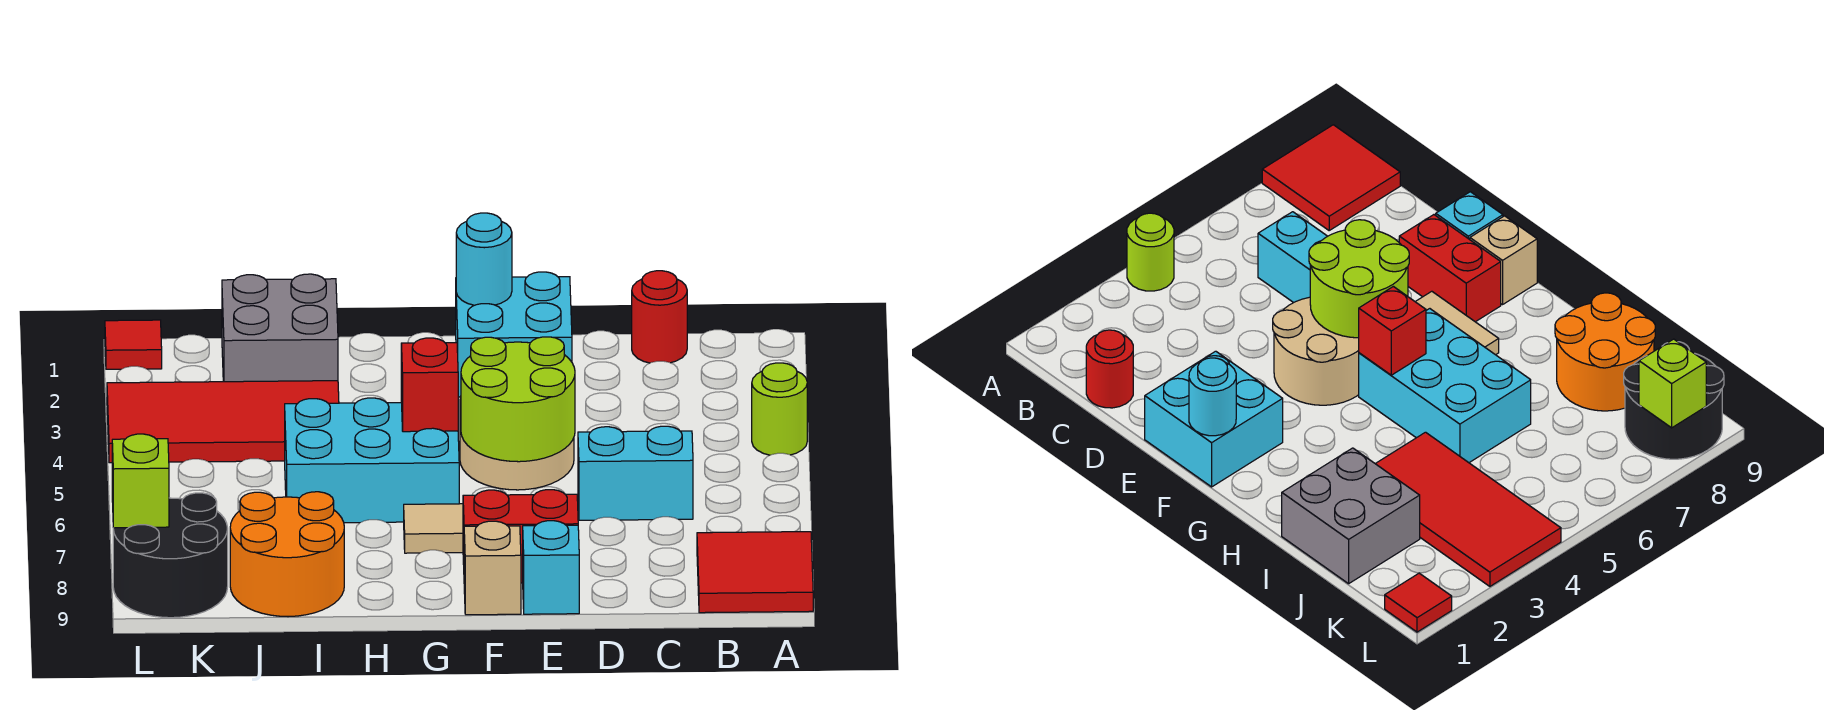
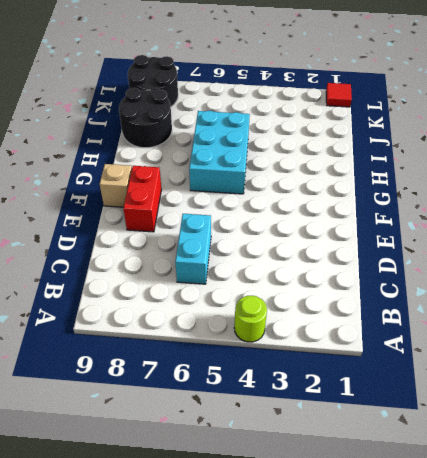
black round brick I8:J9 level 1 -> orange round brick I8:J9 level 1
none -> red tile A8:B9 level 1
none -> red round brick C1 level 1
none -> cyan brick E1:F2 level 1

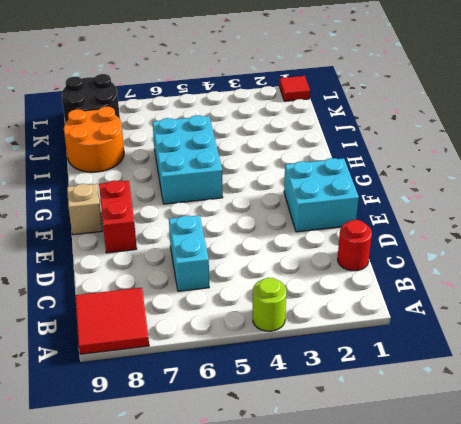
none -> tan round brick E4:F5 level 1
none -> cyan brick E9 level 1
none -> tan tile F7:G7 level 1

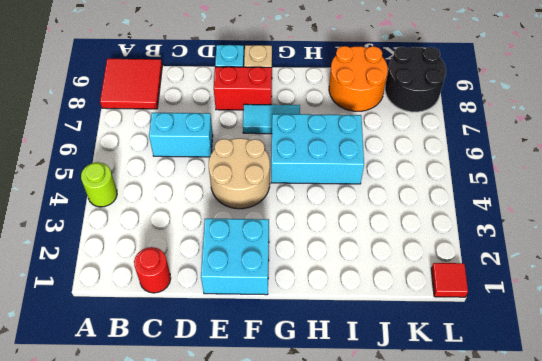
cyan tile F7:G7 level 1 -> tan tile F7:G7 level 1
none -> grey brick I1:J2 level 1
none -> red tile I3:L4 level 1
none -> lime round brick E5:F6 level 2

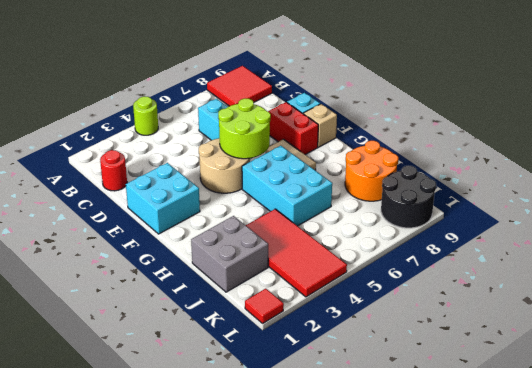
none -> cyan round brick F1 level 2
none -> red brick G5 level 2
none -> lime brick L8 level 2

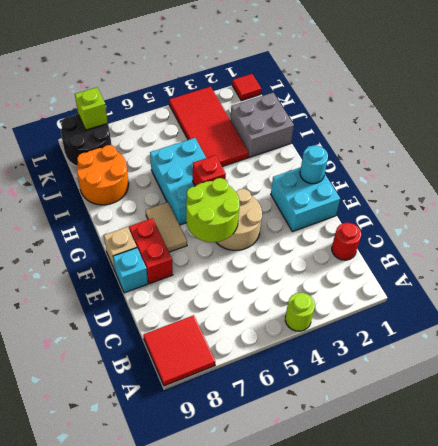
none -> cyan brick C6:D6 level 1

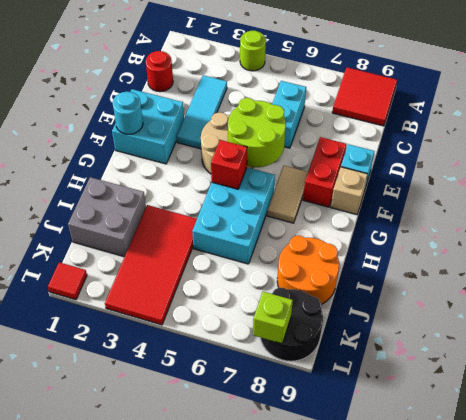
cyan tile C3:E3 level 1 -> none

